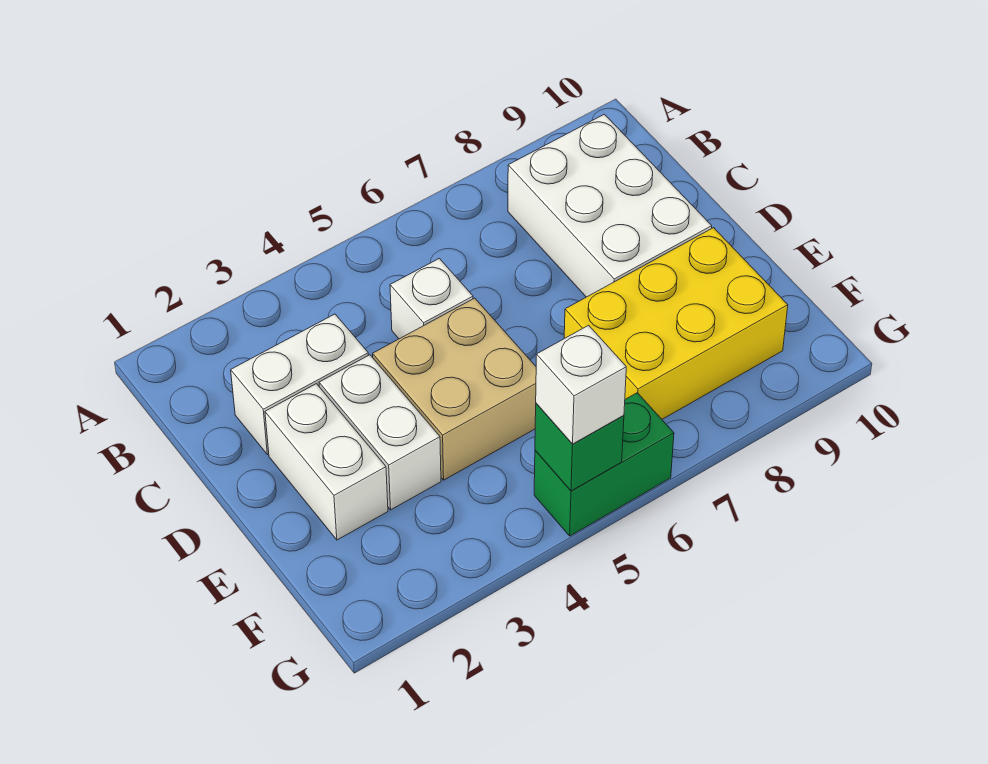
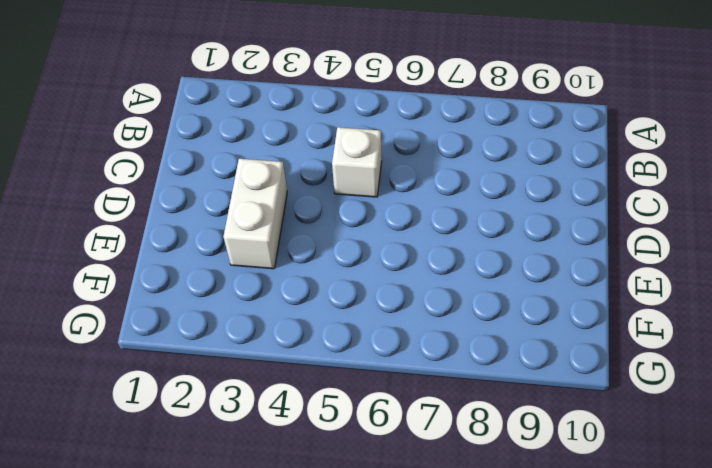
none -> white brick B8:D9 level 1
none -> white brick C2:C3 level 1

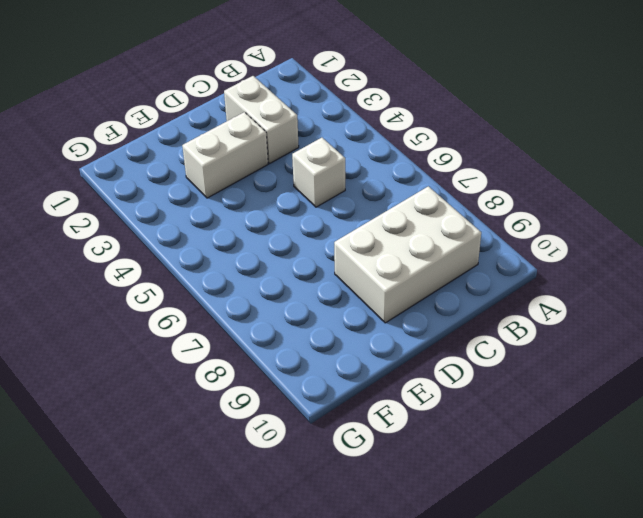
none -> white brick D2:E2 level 1
none -> tan brick D4:E5 level 1

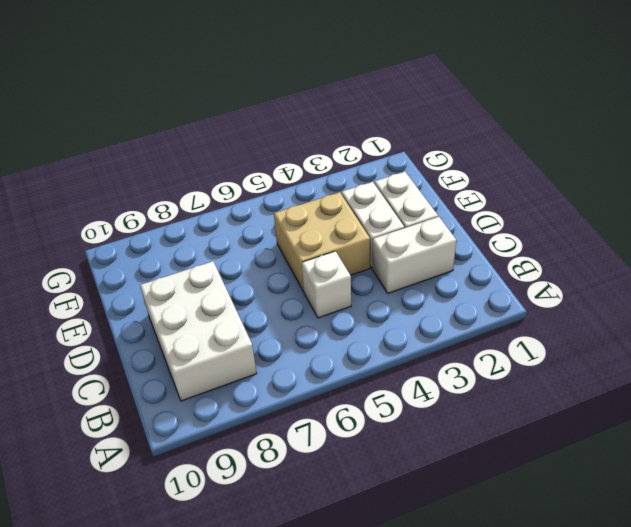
none -> yellow brick E7:F9 level 1
none -> green brick G5:G6 level 1

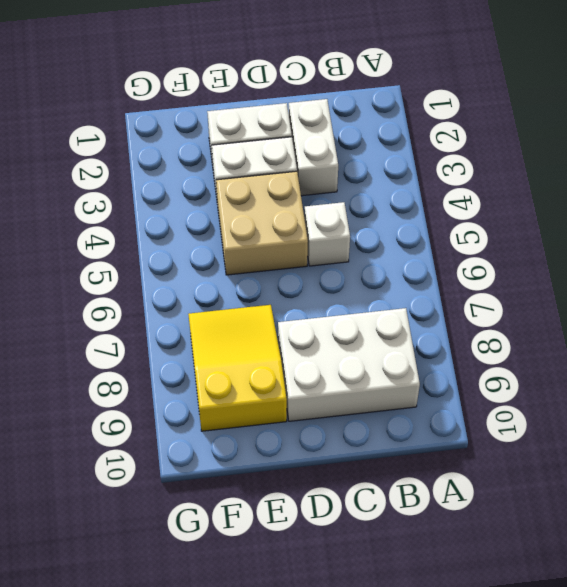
yellow slope E7:F9 level 1 top 9 -> yellow brick E7:F9 level 1
none -> green brick G5:G6 level 1
none -> green brick G5 level 2

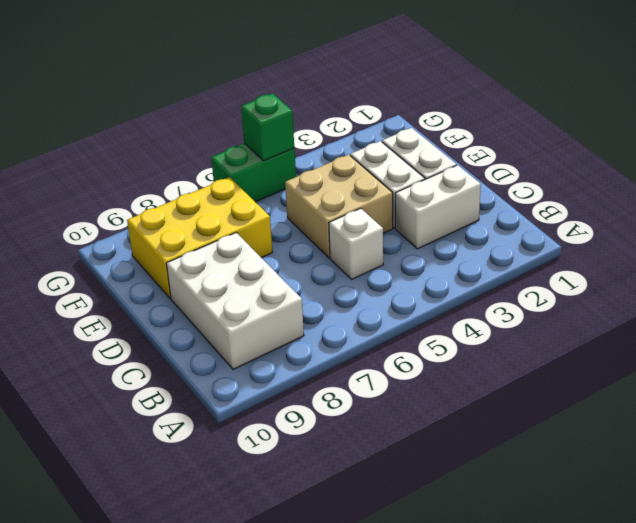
none -> white brick G5 level 3

